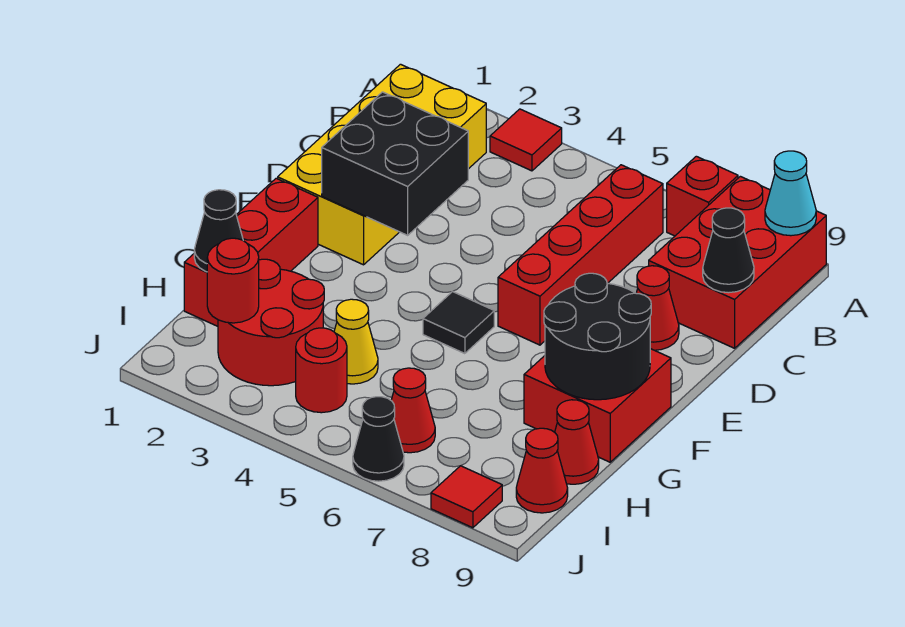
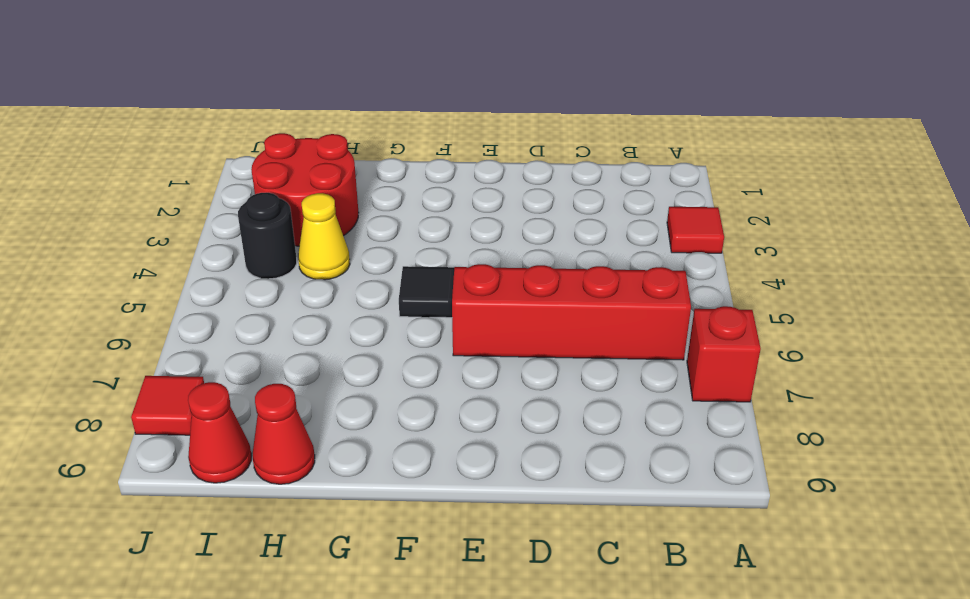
black round brick I4 level 1 -> red round brick I4 level 1
none -> red brick A8:C9 level 1
none -> yellow brick B1:E2 level 1
none -> red cone D8 level 1

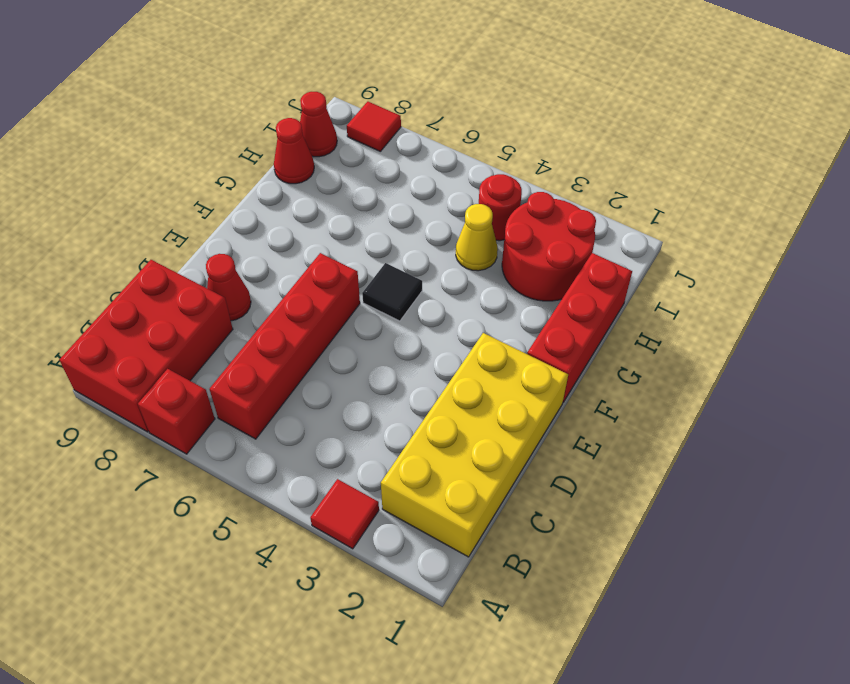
none -> red brick F8:G9 level 1
none -> red cone I6 level 1
none -> black cone J6 level 1

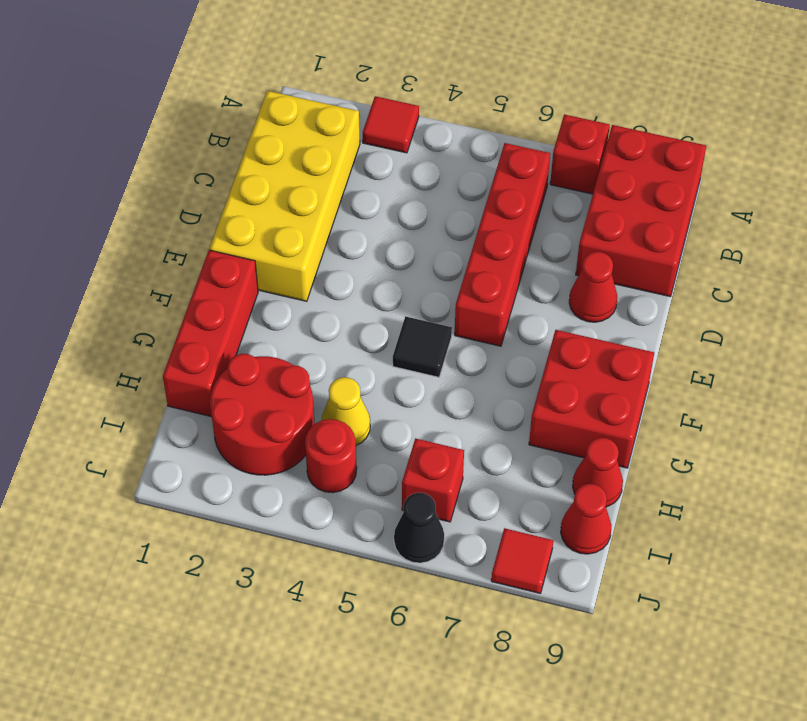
red brick I6 level 1 -> red cone I6 level 1
none -> cyan cone A9 level 2
none -> black cone C9 level 2
none -> black brick D2:E3 level 2

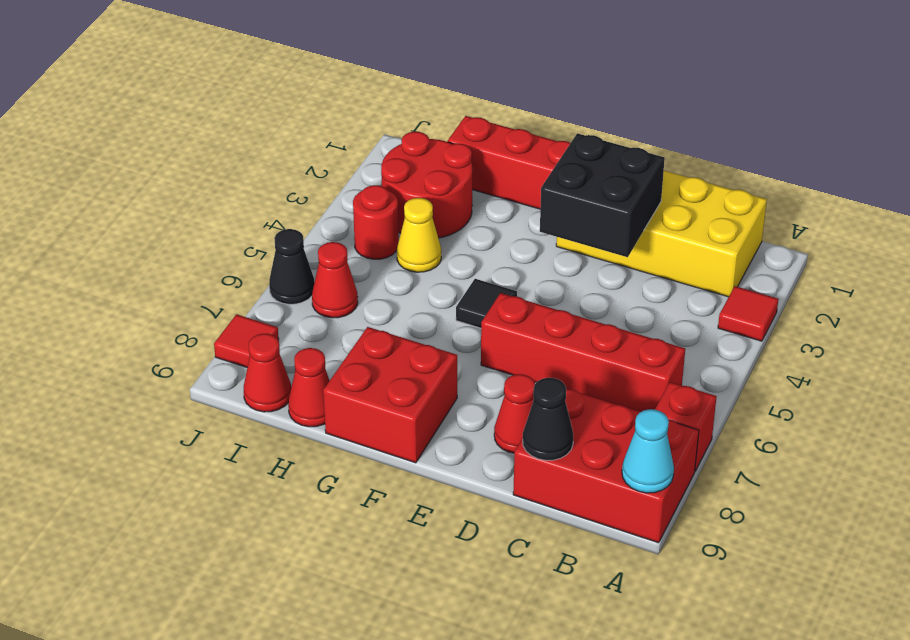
none -> black round brick F8:G9 level 2
none -> black cone H1 level 2
none -> red round brick I2 level 2

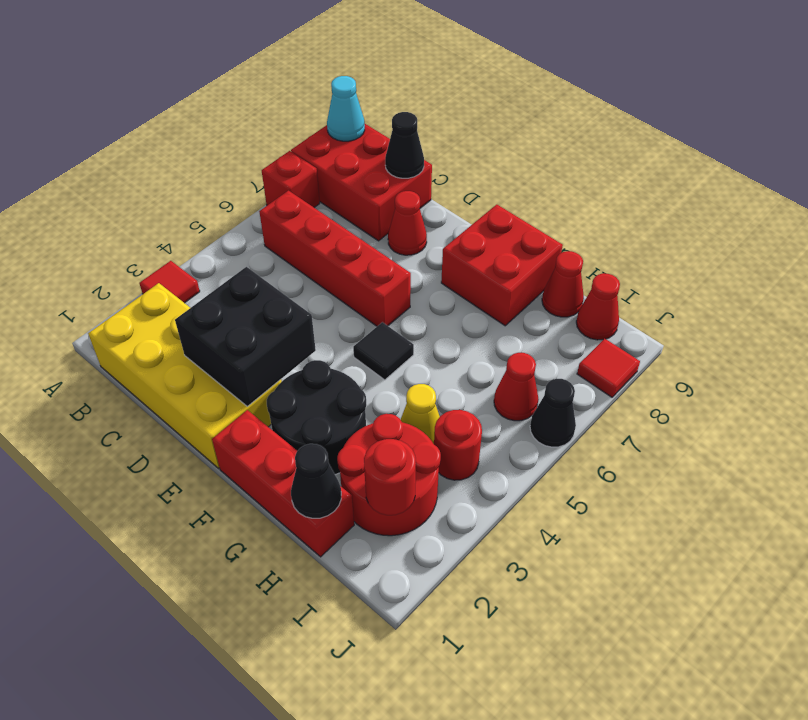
black round brick F2:G3 level 1 -> black round brick F8:G9 level 2

